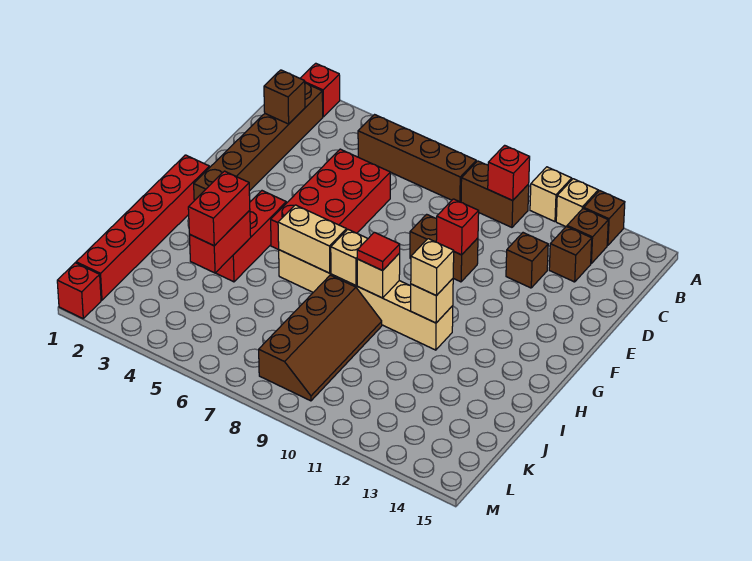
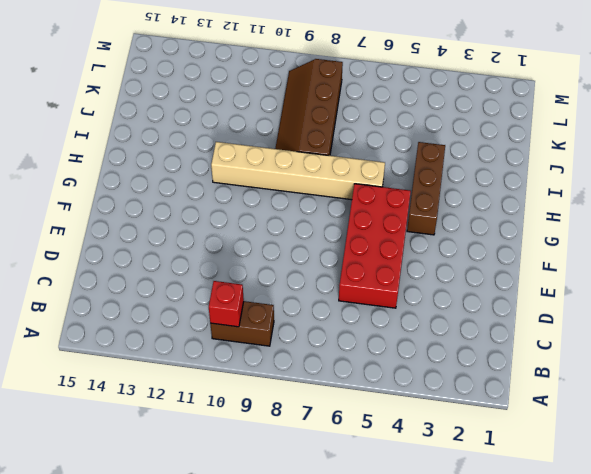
brown brick G4:I4 level 1 -> red brick G4:I4 level 1
none -> red brick A2 level 1
none -> tan brick A11 level 1
none -> tan brick A12 level 1

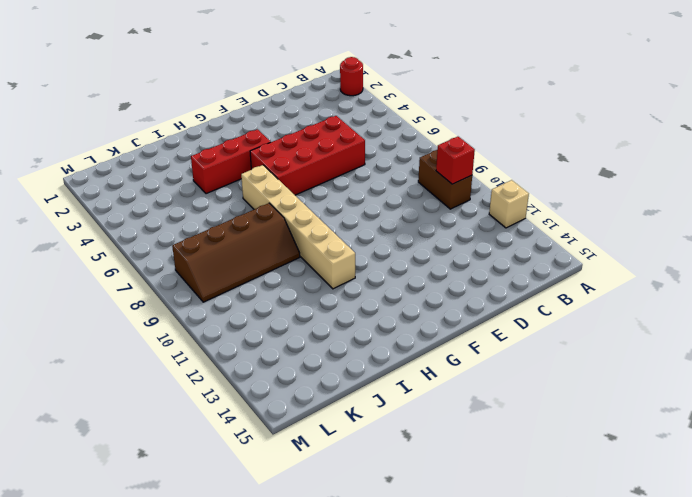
red round brick A2 level 1 -> red brick A2 level 1
none -> tan brick A11 level 1
none -> brown brick A13 level 1
none -> brown brick B2:G2 level 1

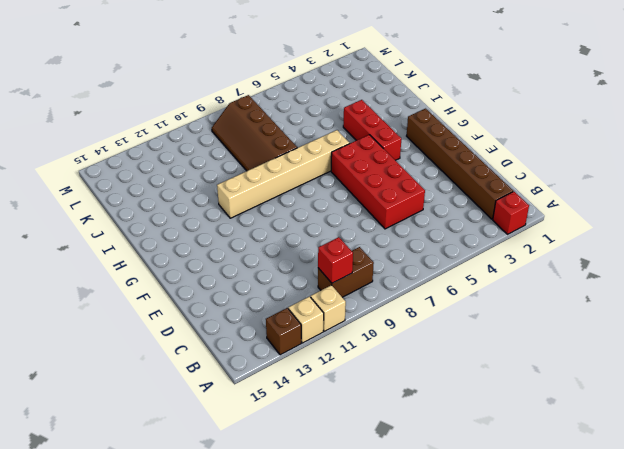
none -> brown brick B5:B8 level 1
none -> brown brick B13 level 1
none -> brown brick C13 level 1

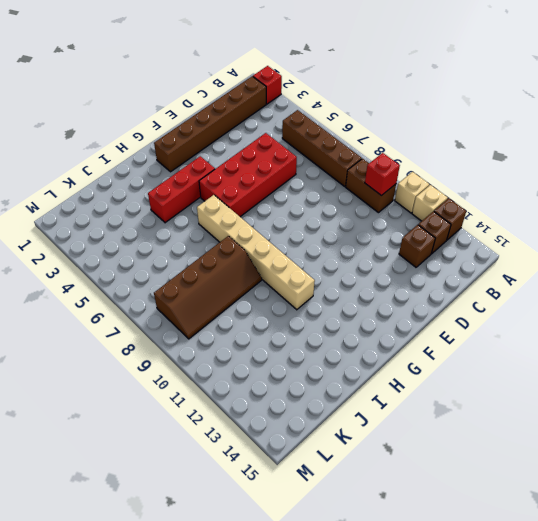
none -> brown brick D12 level 1
none -> brown brick E9:E10 level 1
none -> red brick G1:L1 level 1

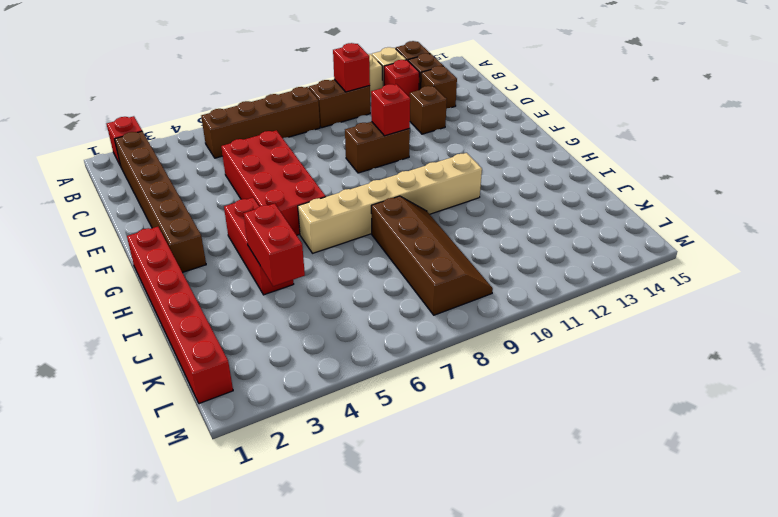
red brick B12 level 1 -> red brick M1 level 1
none -> brown brick C2 level 2
none -> tan brick H6:H7 level 2
none -> tan brick H8 level 2

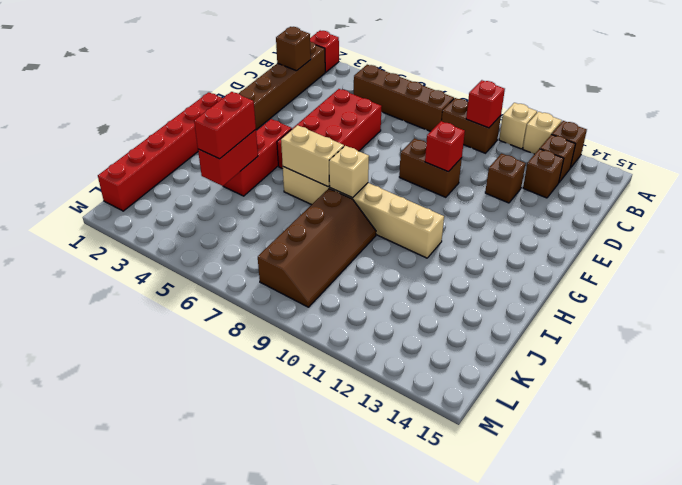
none -> red brick M1 level 1
none -> tan brick H9 level 2
none -> tan brick H11 level 2

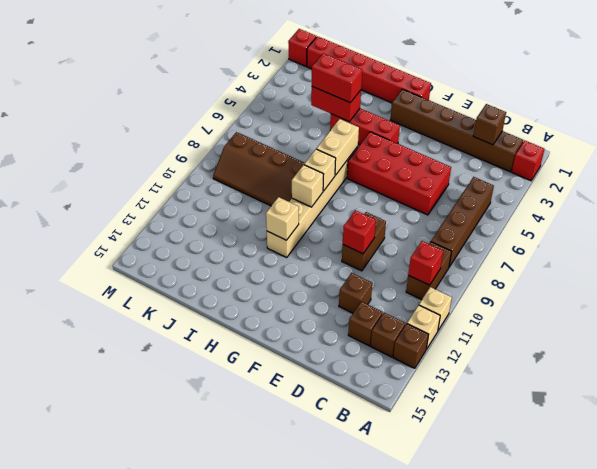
none -> red tile H9 level 3
none -> tan brick H11 level 3

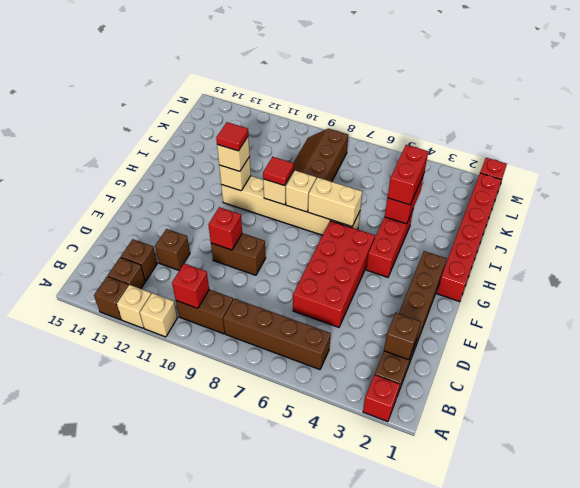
red tile H11 level 4 -> none

